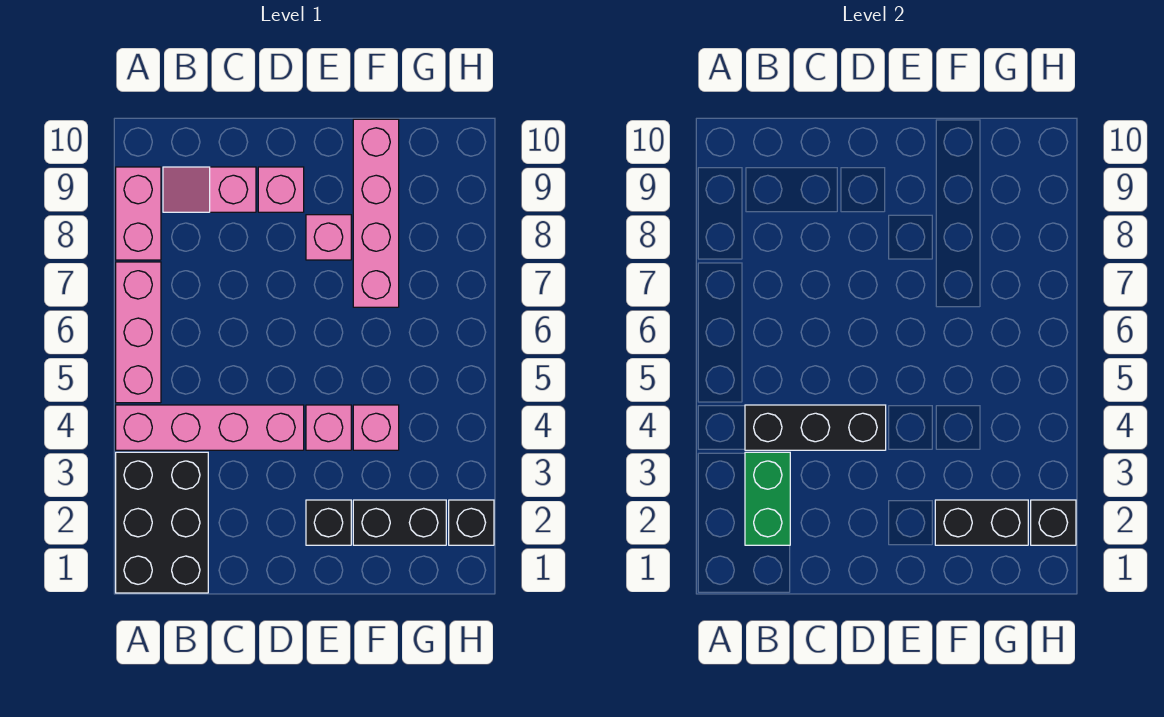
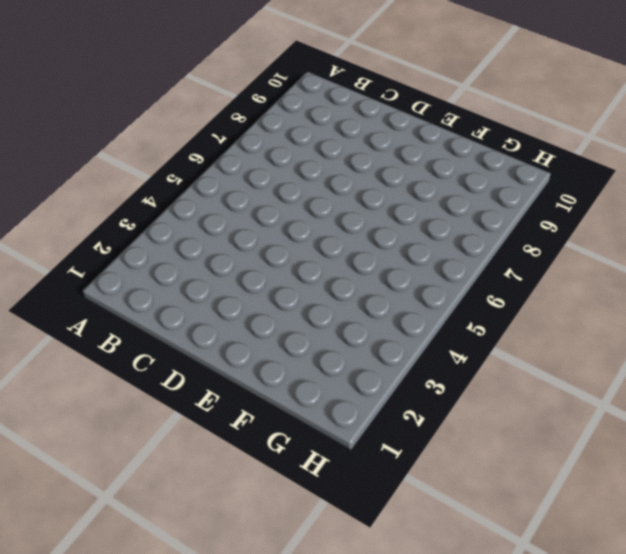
none -> black brick A1:B3 level 1
none -> pink brick A4:D4 level 1
none -> pink brick A5:A7 level 1

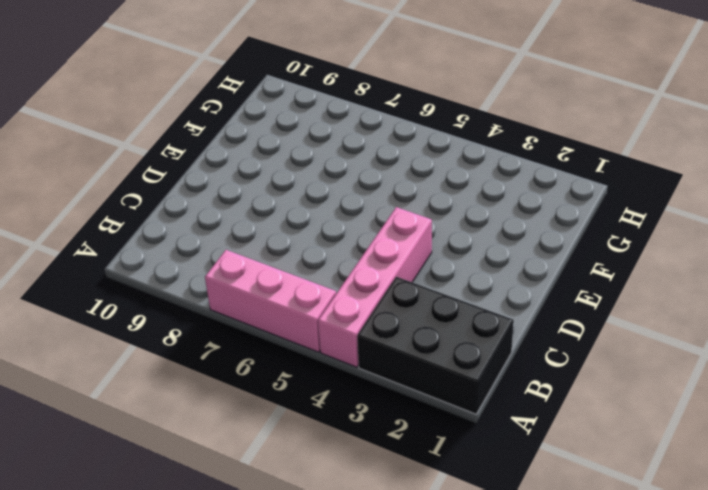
none -> pink brick A8:A9 level 1
none -> pink slope B9:C9 level 1 top C
none -> pink brick D9 level 1

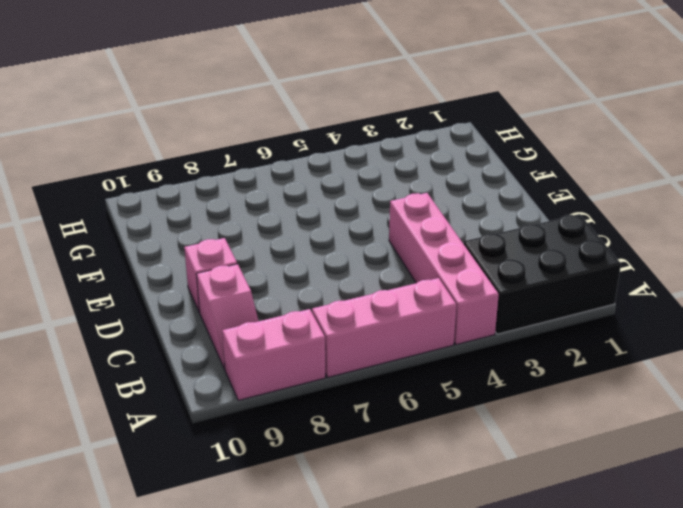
none -> black brick E2 level 1
none -> pink brick E4 level 1
none -> pink brick E8 level 1

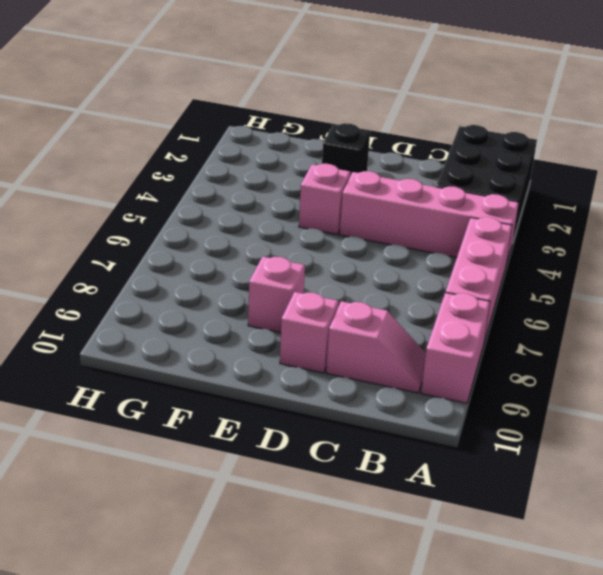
none -> black brick F2:G2 level 1
none -> pink brick F4 level 1
none -> pink brick F7:F10 level 1

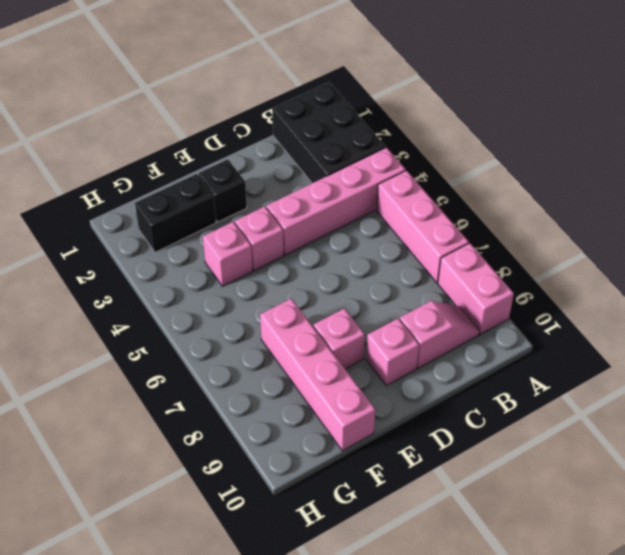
none -> black brick H2 level 1
none -> green brick B2:B3 level 2
none -> black brick B4:D4 level 2

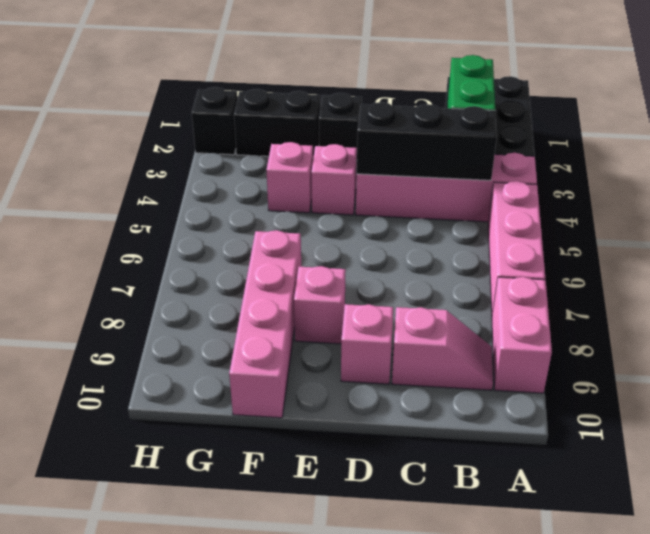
none -> black brick F2:G2 level 2
none -> black brick H2 level 2

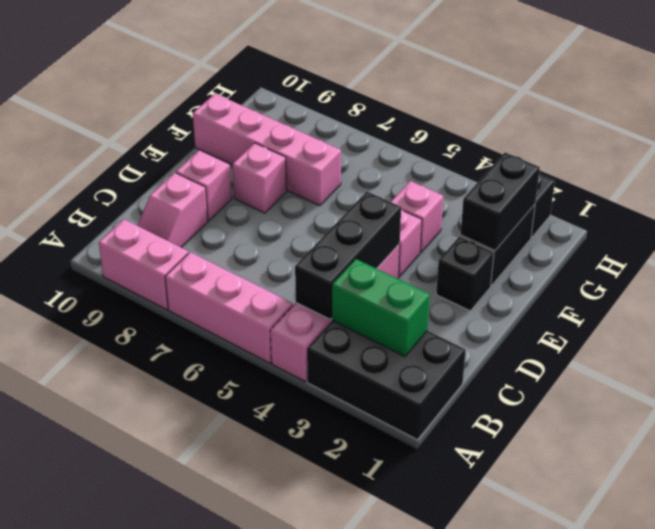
none -> black brick H2 level 2

